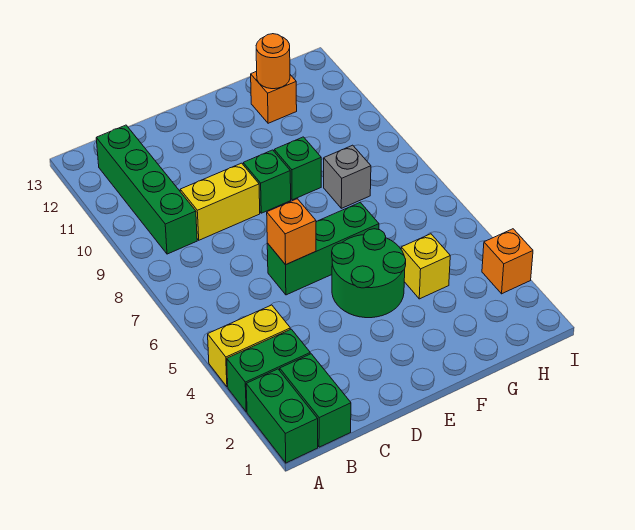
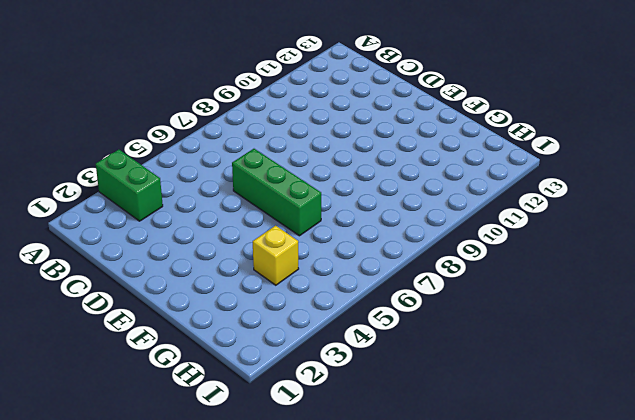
none -> green brick A1:A2 level 1
none -> yellow brick A4:B4 level 1
none -> green brick B1:B2 level 1

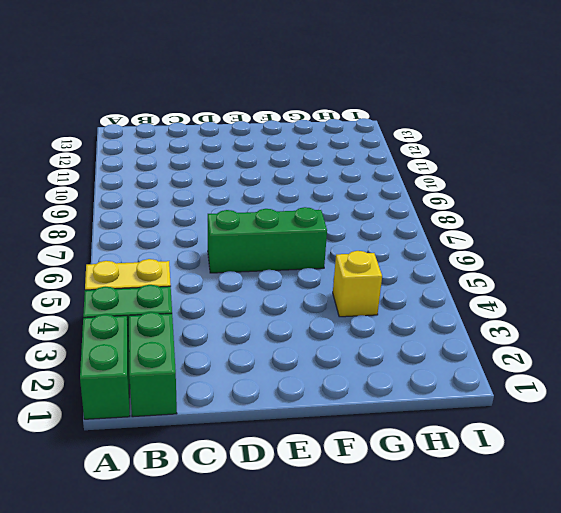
none -> green brick B9:B12 level 1
none -> yellow brick C9:D9 level 1
none -> green round brick E4:F5 level 1

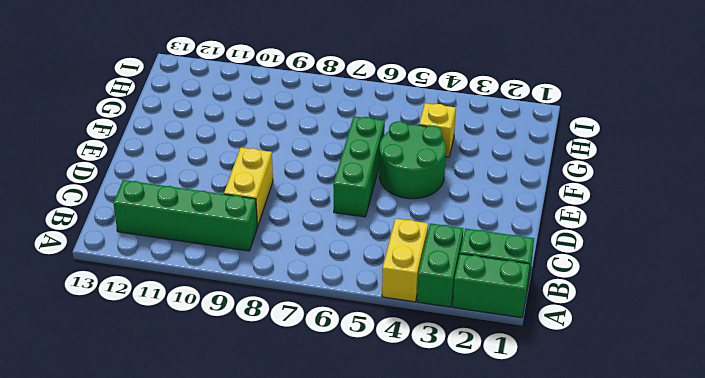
none -> green brick E9 level 1
none -> green brick F9 level 1
none -> grey brick G8 level 1

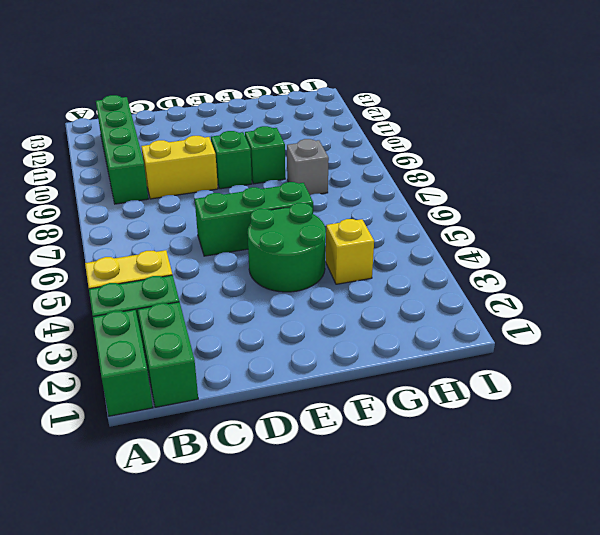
none -> orange brick G12 level 1
none -> orange brick I3 level 1
none -> orange brick D6 level 2

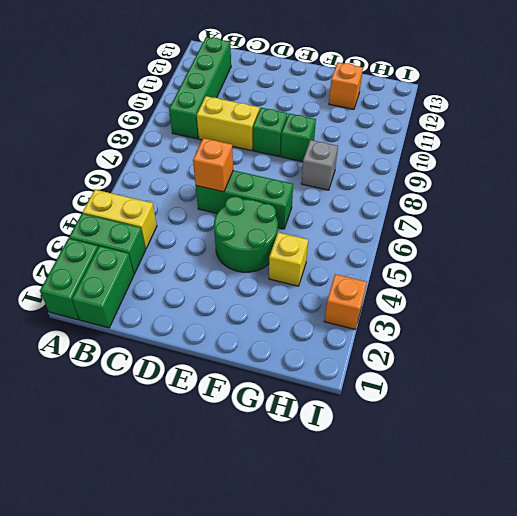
none -> orange round brick G12 level 2

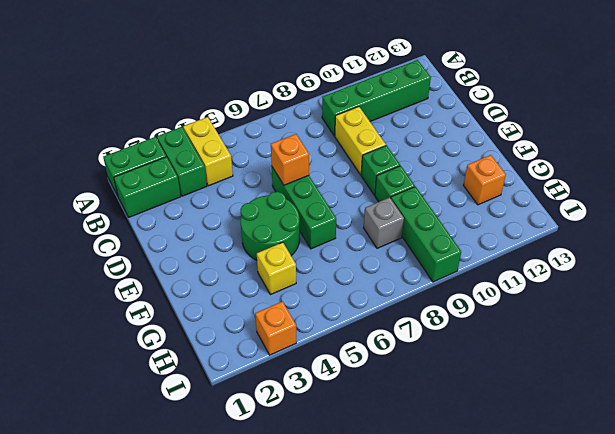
green brick G9:I9 level 1 -> none
none -> orange round brick G12 level 2

